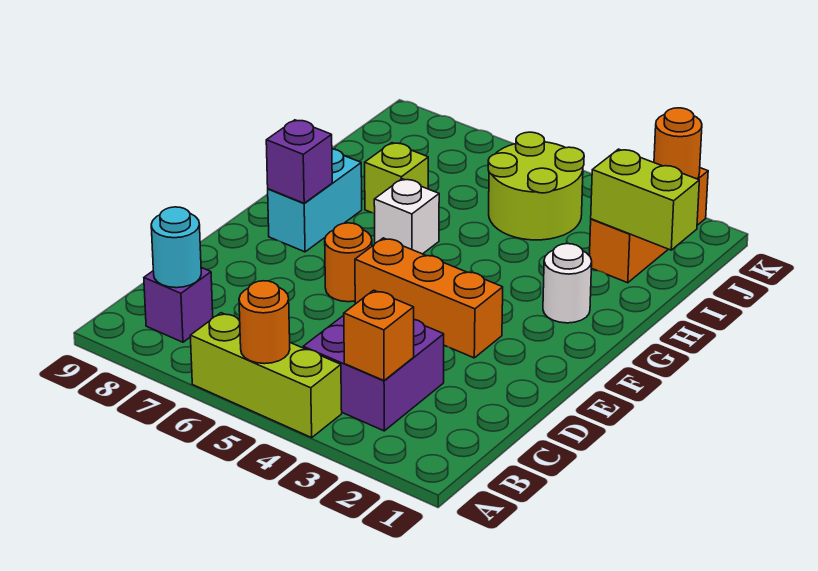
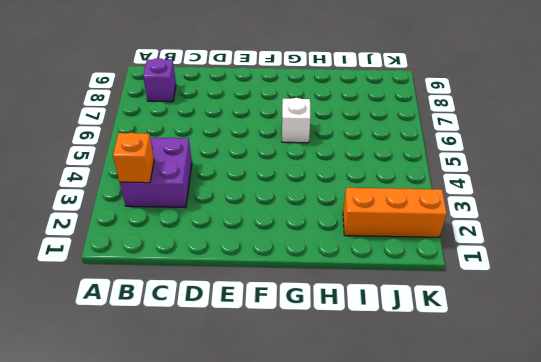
none -> lime brick A4:A6 level 1
none -> orange brick E3:E5 level 1
none -> orange round brick E6 level 1

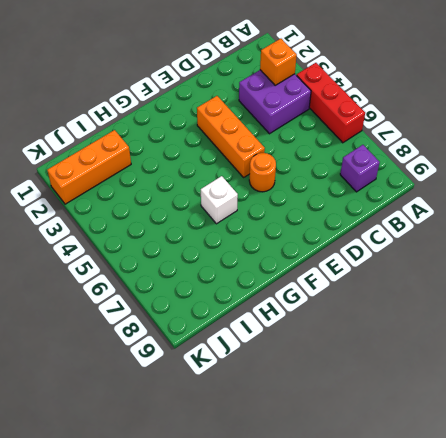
red brick A4:A6 level 1 -> lime brick A4:A6 level 1
none -> cyan brick F8:G8 level 1
none -> white round brick G2 level 1
none -> lime brick H7 level 1

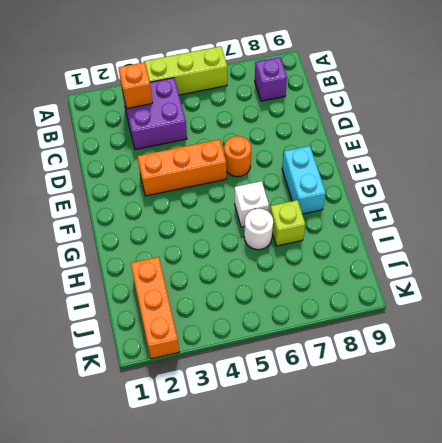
white round brick H6 level 1 -> white round brick G2 level 1
none -> lime round brick I4:J5 level 1
none -> orange round brick A5 level 2
none -> cyan round brick B8 level 2

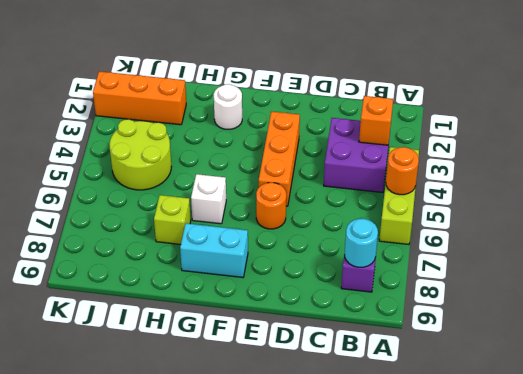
none -> purple brick F8 level 2
none -> lime brick I1:I2 level 2
none -> orange round brick K2 level 2

